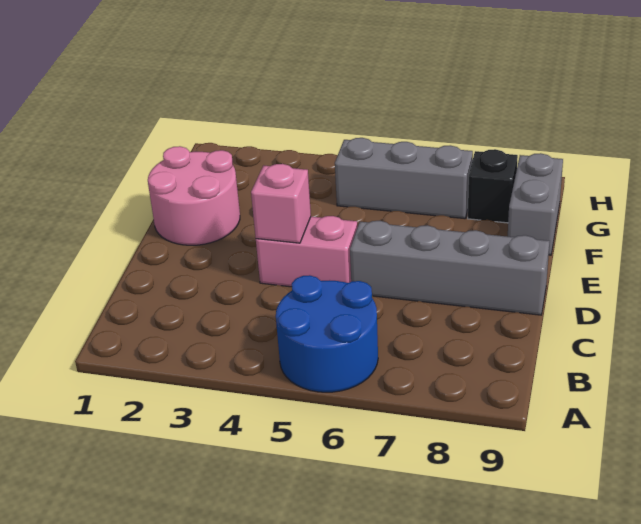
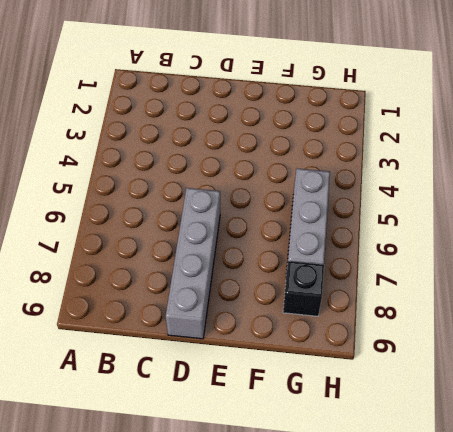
none -> blue round brick A5:B6 level 1
none -> pink brick D4:D5 level 1

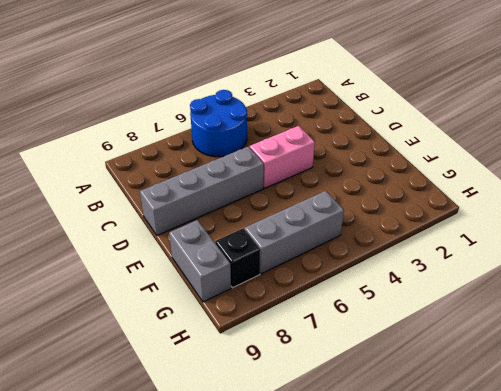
none -> pink round brick E1:F2 level 1
none -> pink brick D4 level 2

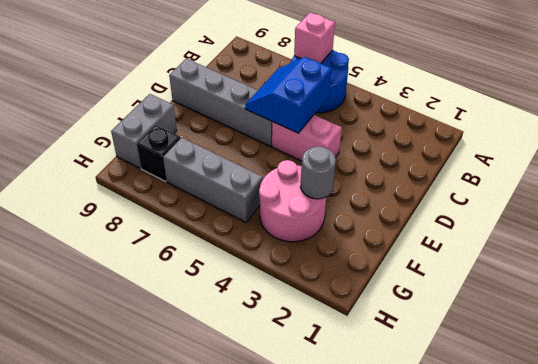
pink brick A6 level 2 -> pink brick D4 level 2
blue slope C5:D6 level 2 top 5 -> none
pink round brick F3:G4 level 1 -> pink round brick E1:F2 level 1
grey round brick F3 level 2 -> none

